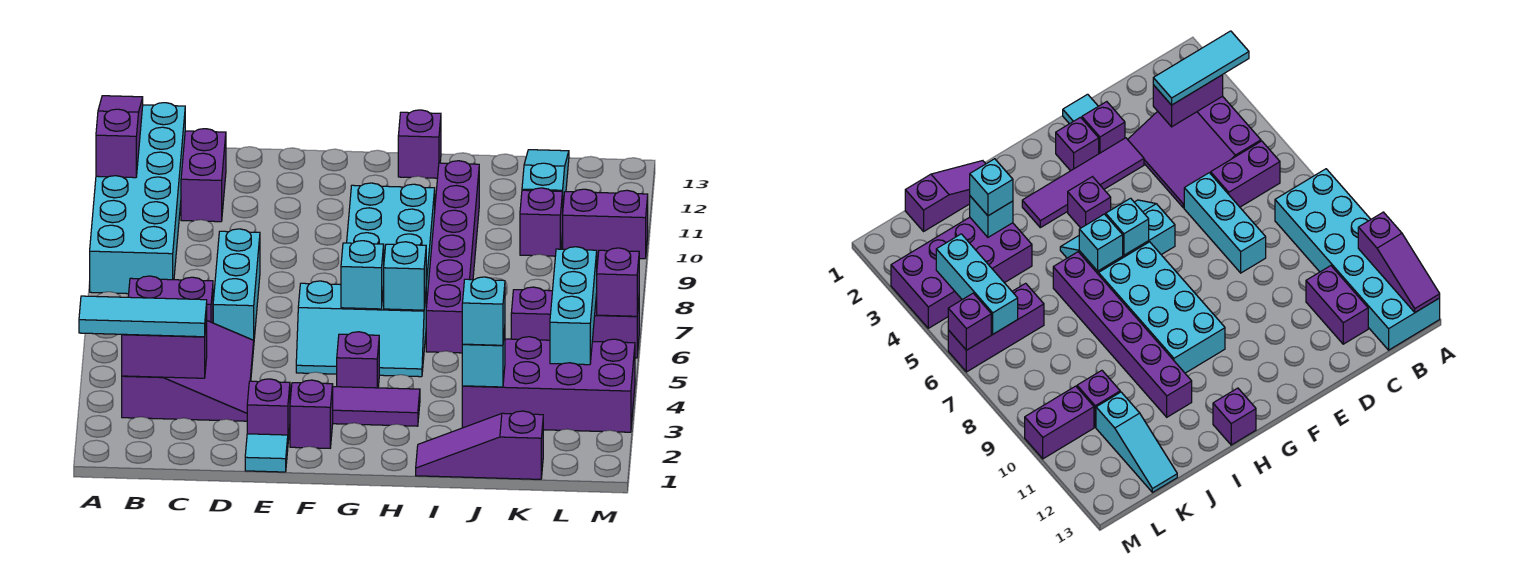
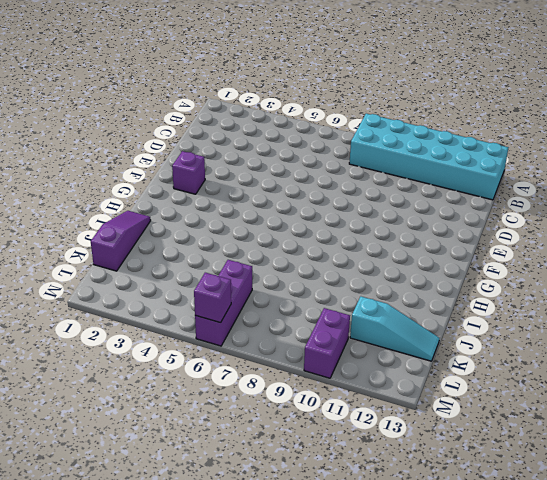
none -> purple slope B3:D5 level 1 top B
none -> purple brick B6:C6 level 1
none -> purple brick C11:C12 level 1

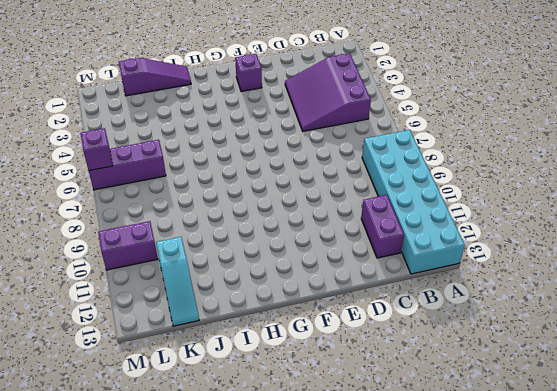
none -> purple brick B6:C6 level 1
none -> cyan brick D6:D8 level 1
none -> cyan tile E1 level 1

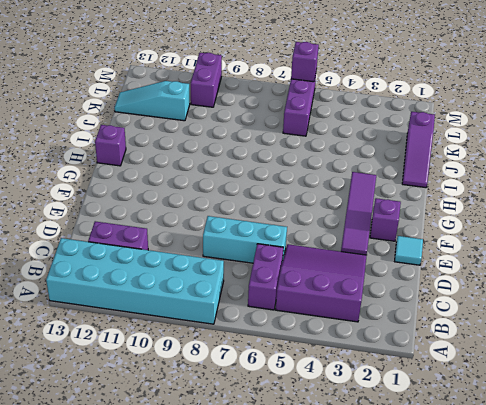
none -> purple brick E2 level 1
none -> cyan slope F5:H6 level 1 top 6
none -> purple brick G4 level 1

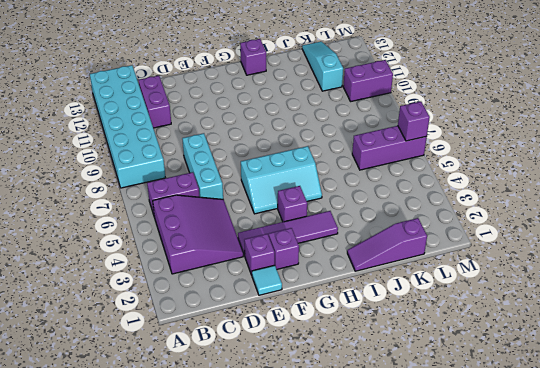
none -> cyan brick G7:H10 level 1
none -> purple brick I6:I11 level 1
none -> purple brick J3:M4 level 1

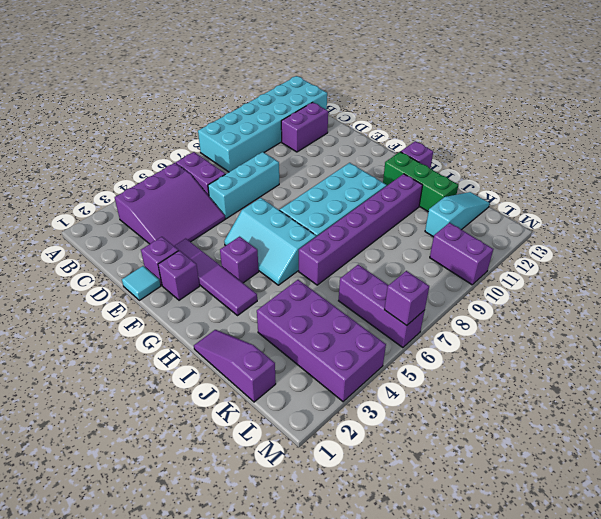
green brick H12:J12 level 1 -> none
none -> purple brick K10 level 1
none -> purple slope A11:A13 level 2 top 11
none -> purple brick B3:C3 level 2

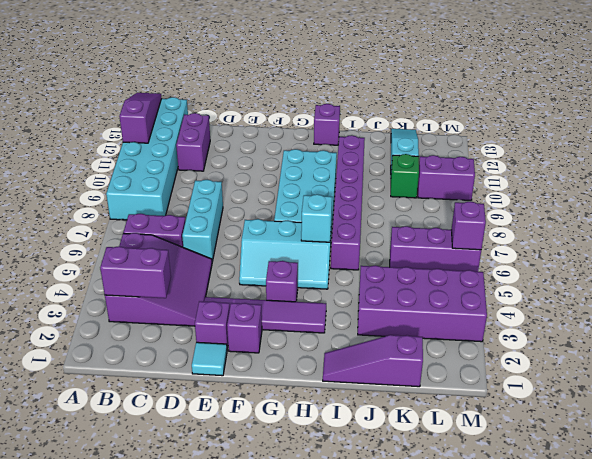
green brick K10 level 1 -> purple brick K10 level 1
none -> cyan brick G6 level 2
none -> cyan brick J3 level 2
none -> cyan brick L4:L6 level 2

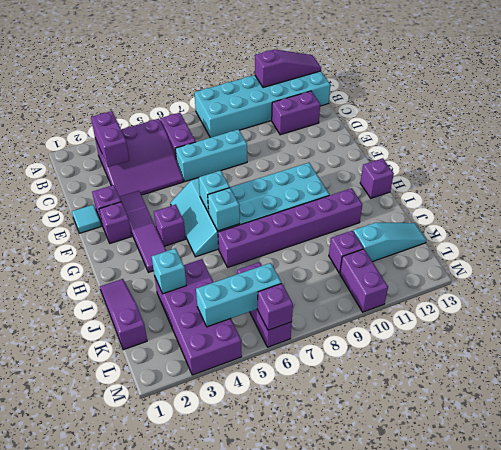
none -> cyan tile A3:C3 level 3
none -> cyan brick J3 level 3

